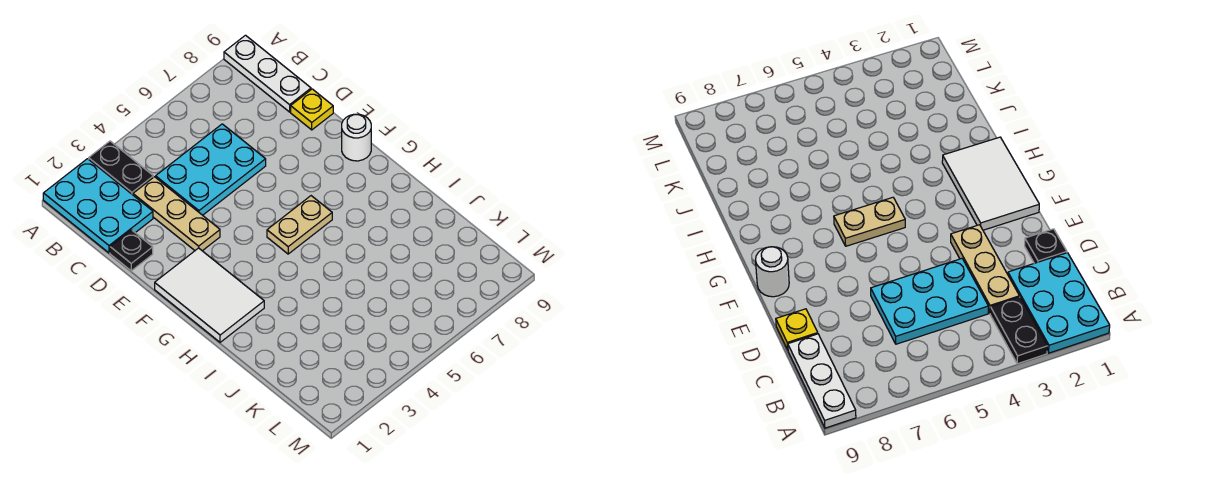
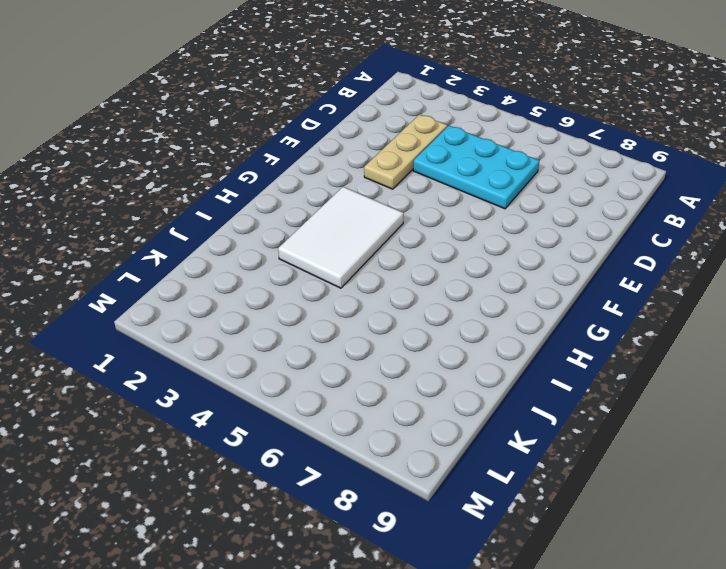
white tile G3:I4 level 1 -> white tile F1:H2 level 1
none -> cyan plate A1:C2 level 1
none -> black plate A3:B3 level 1

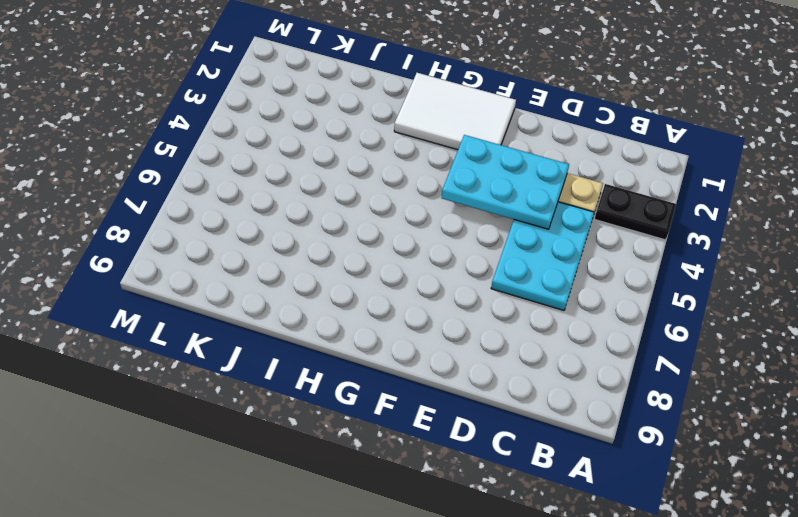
cyan plate D3:F4 level 2 -> cyan plate A1:C2 level 1
none -> white plate A9:C9 level 1
none -> black plate D1 level 1

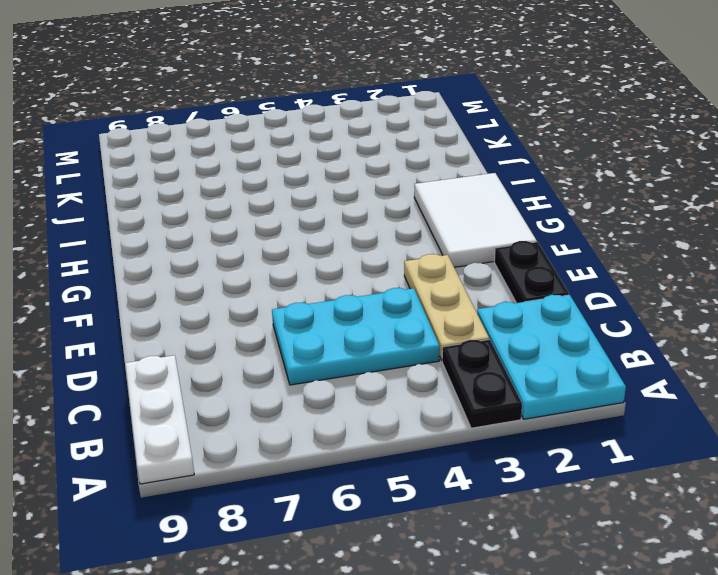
black plate D1:E1 level 1 -> black plate D1 level 1
none -> yellow plate D9 level 1
none -> white round brick F9 level 1

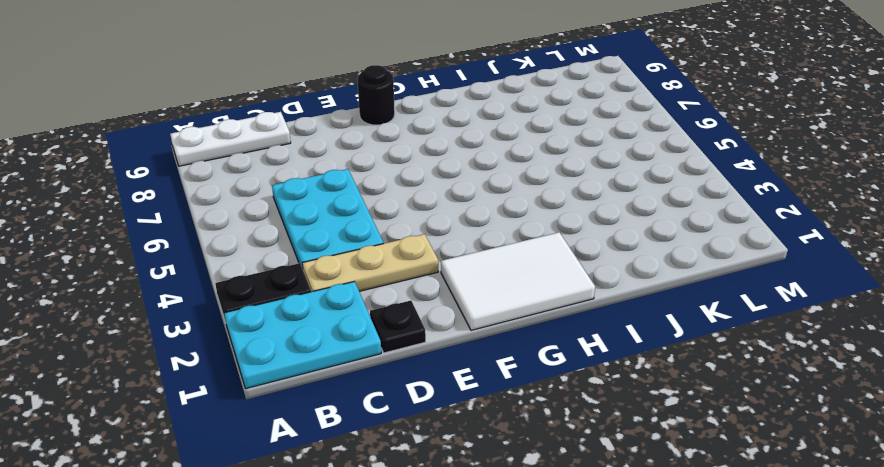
black round brick F9 level 1 -> white round brick F9 level 1
none -> yellow plate D9 level 1
none -> tan plate G5:G6 level 1

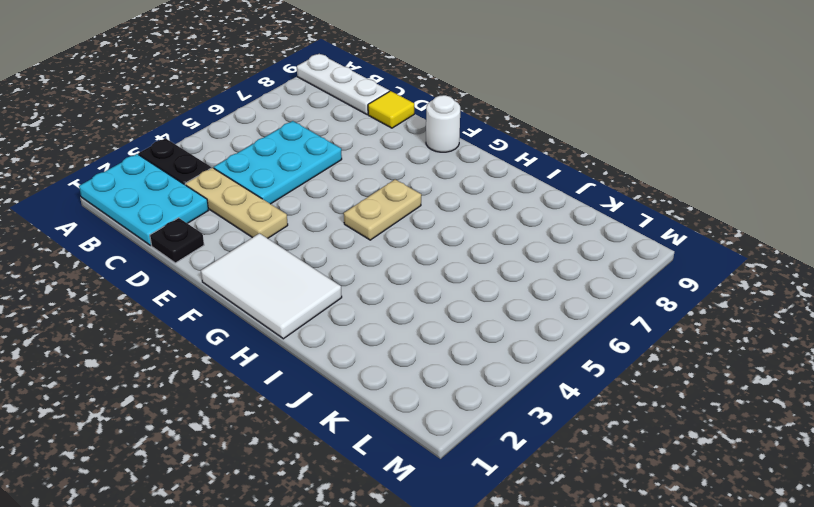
yellow tile D9 level 1 -> yellow plate D9 level 1

